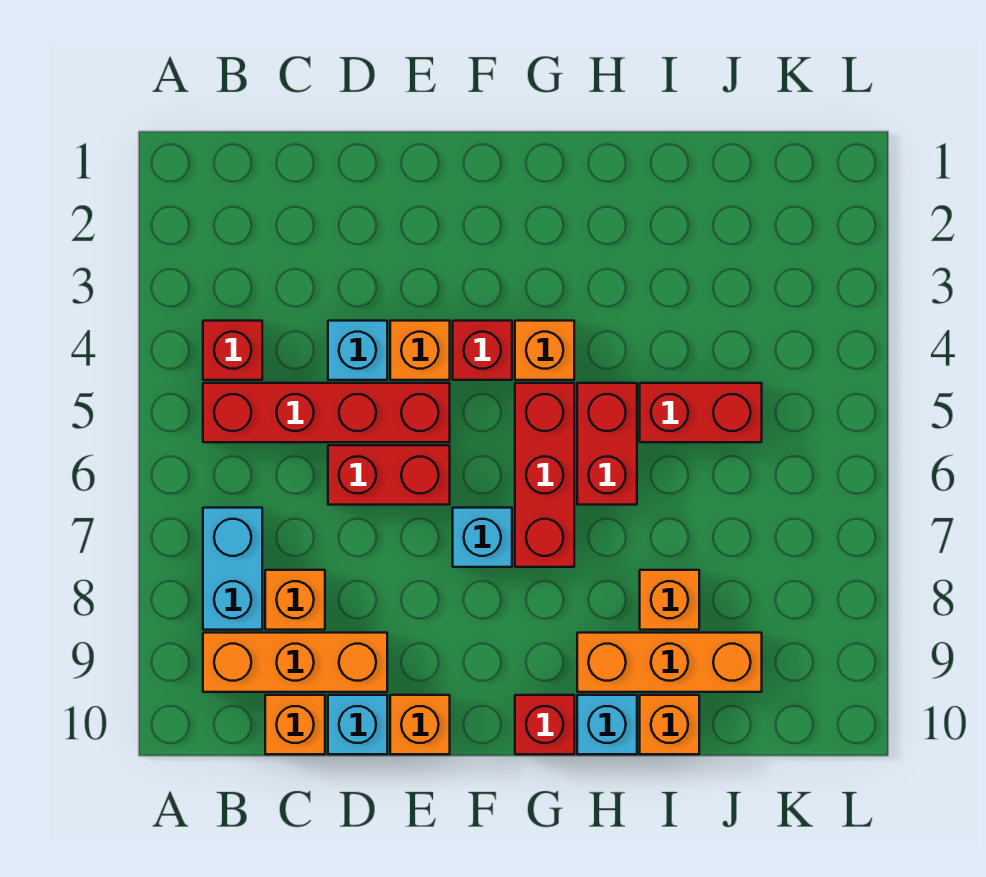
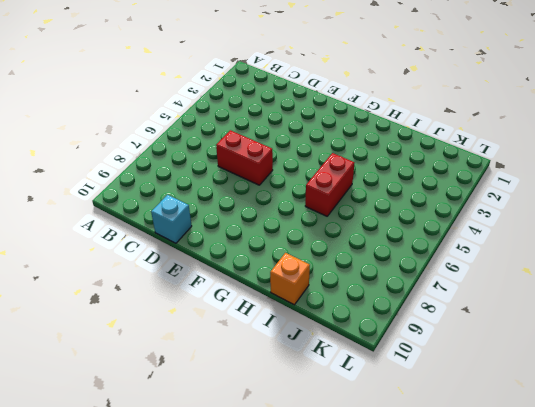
none -> red brick B4 level 1
none -> red brick B5:E5 level 1
none -> cyan brick B7:B8 level 1

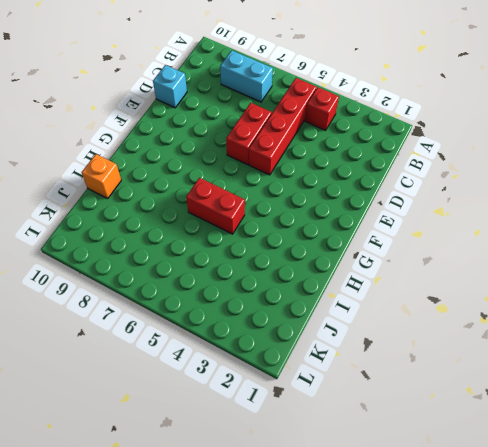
none -> orange brick B9:D9 level 1
none -> orange brick C8 level 1
none -> orange brick C10 level 1

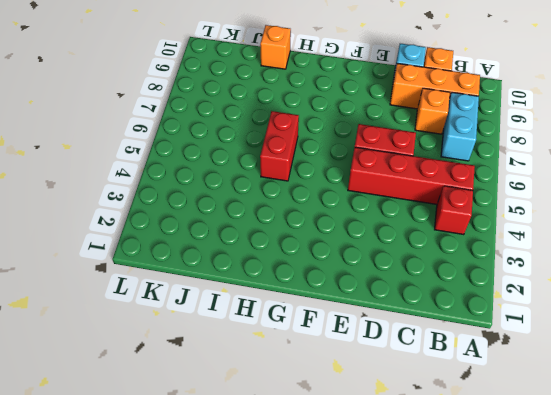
none -> cyan brick D4 level 1
none -> orange brick E4 level 1
none -> orange brick E10 level 1

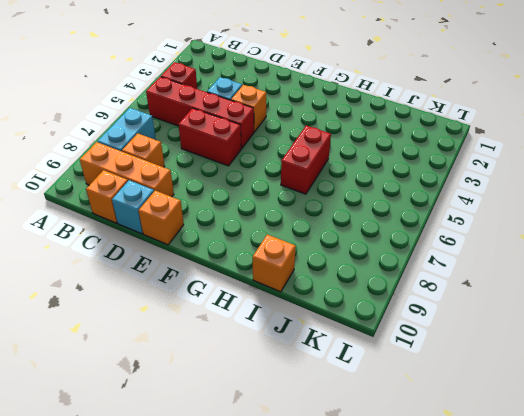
none -> red brick F4 level 1
none -> cyan brick F7 level 1
none -> orange brick G4 level 1

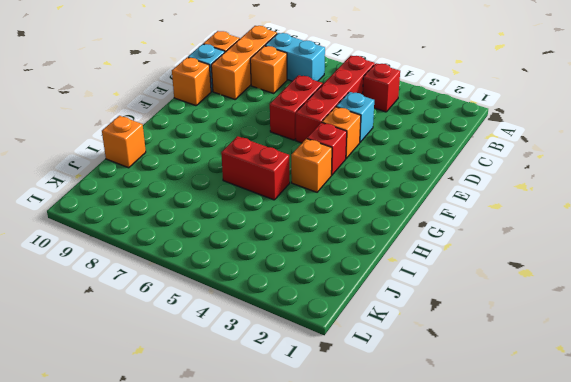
none -> cyan brick F7 level 1
none -> red brick G5:G7 level 1
none -> red brick G10 level 1

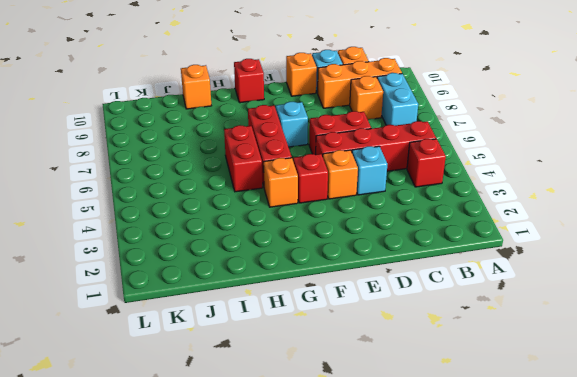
none -> orange brick H9:J9 level 1
none -> cyan brick H10 level 1
none -> red brick I5:J5 level 1

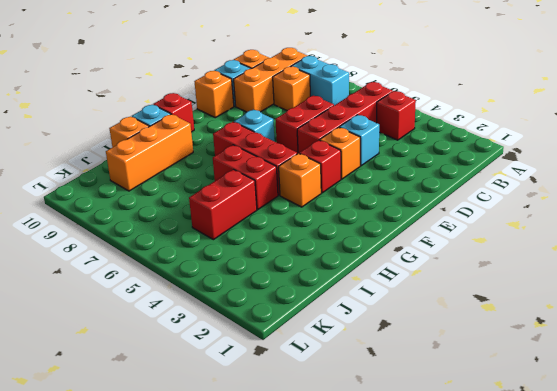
none -> orange brick I8 level 1

